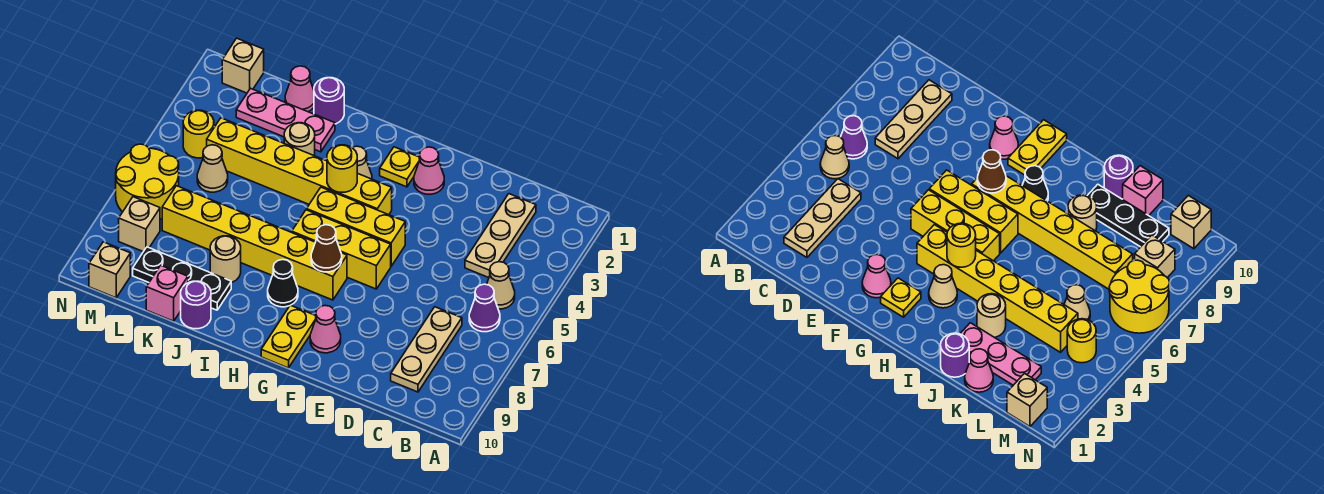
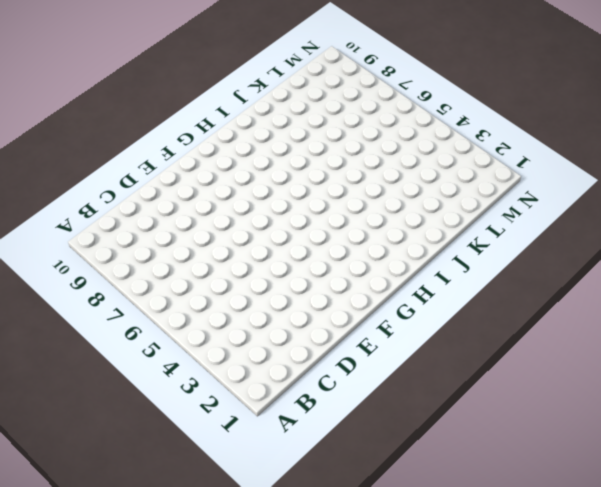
none -> tan cone B5 level 1
none -> purple cone B6 level 1
none -> tan plate C2:C4 level 1
none -> tan plate C7:C9 level 1

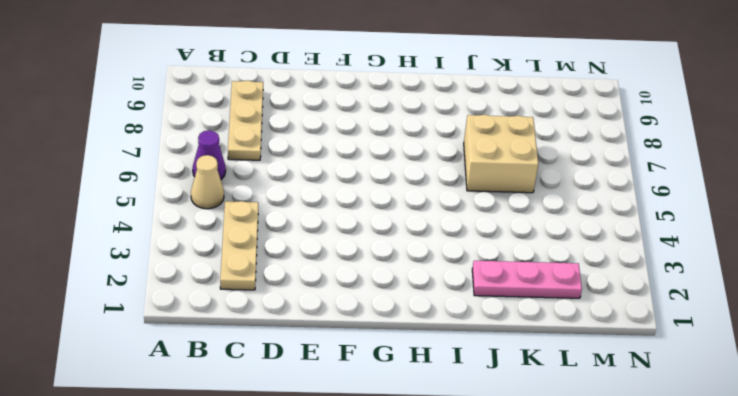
tan brick J6:K7 level 1 -> yellow brick G7:L7 level 1
none -> pink cone F2 level 1
none -> yellow brick F5:H5 level 1
none -> yellow brick F6:H6 level 1
none -> pink cone F9 level 1

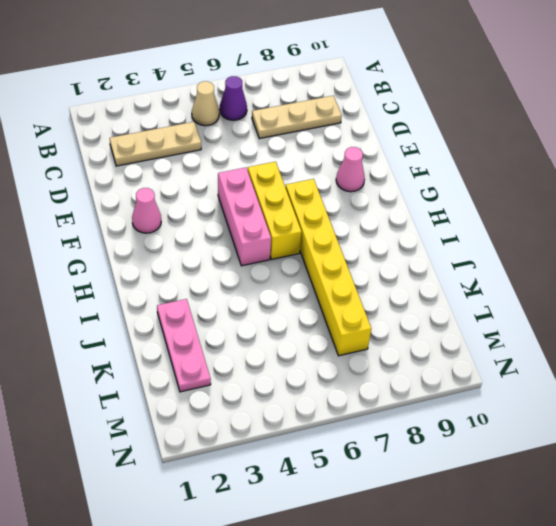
pink brick F5:H5 level 1 -> yellow brick F5:H5 level 1
none -> yellow plate G2 level 1
none -> yellow brick G4:L4 level 1
none -> yellow plate G9:G10 level 1
none -> tan cone H3 level 1

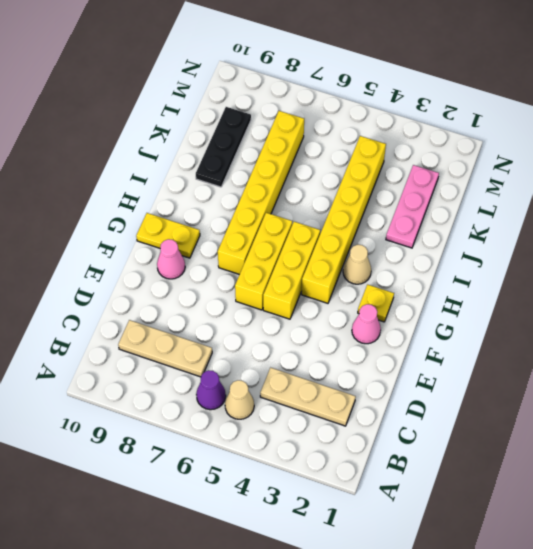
none -> black cone H8 level 1
none -> purple round brick J1 level 1
none -> tan round brick J3 level 1
none -> tan round brick J8 level 1

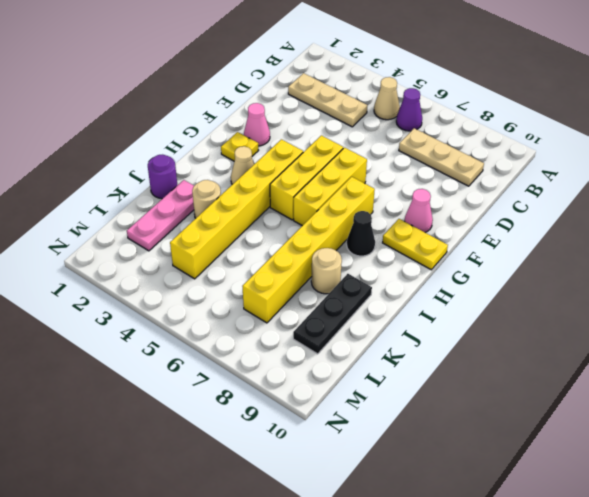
none -> purple round brick J10 level 1
none -> pink cone K1 level 1
none -> pink brick K10 level 1
none -> tan cone L5 level 1

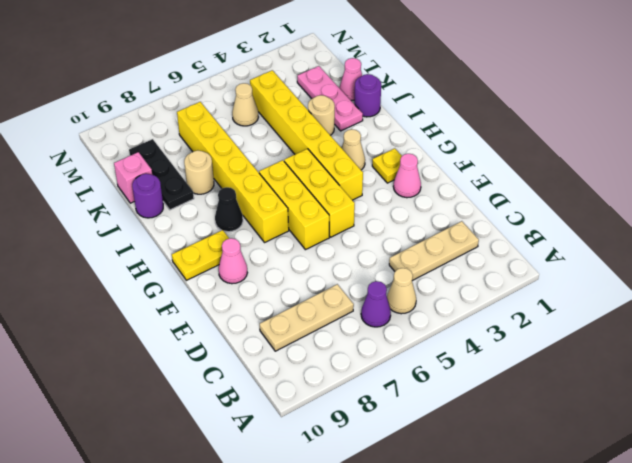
none -> tan brick M1 level 1
none -> yellow round brick M4 level 1
none -> yellow round brick M6:N7 level 1
none -> tan brick M8 level 1

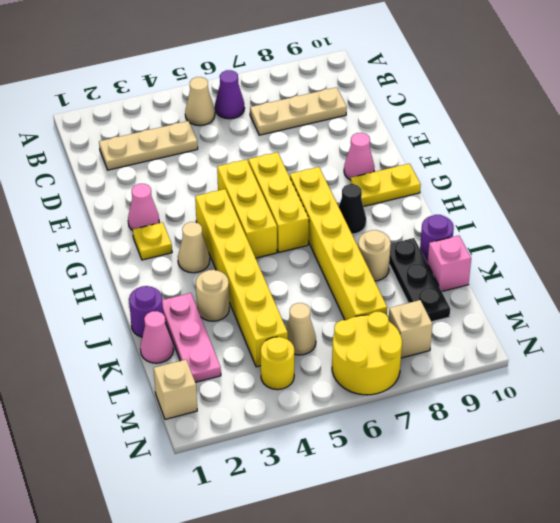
none -> tan brick M10 level 1
none -> brown cone G7 level 2
none -> yellow round brick H4 level 2

